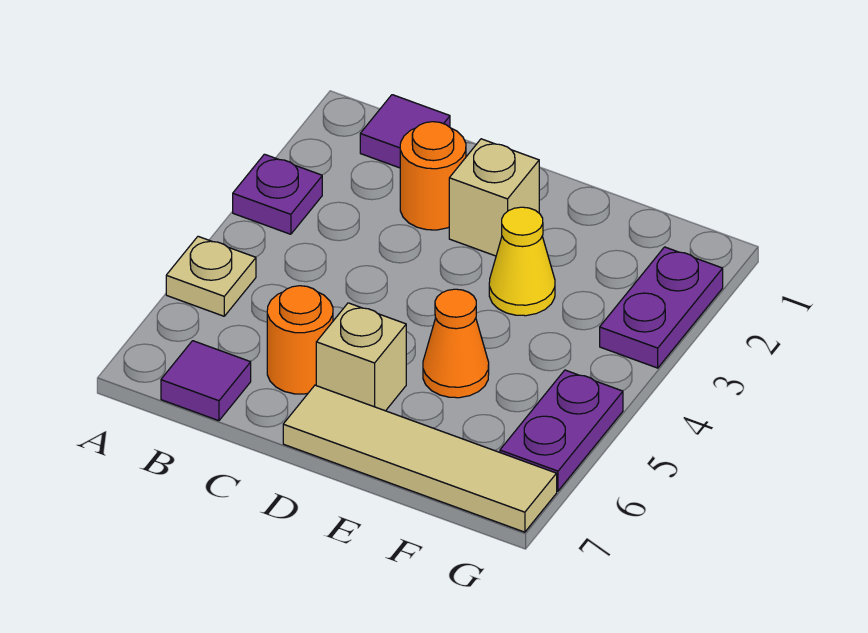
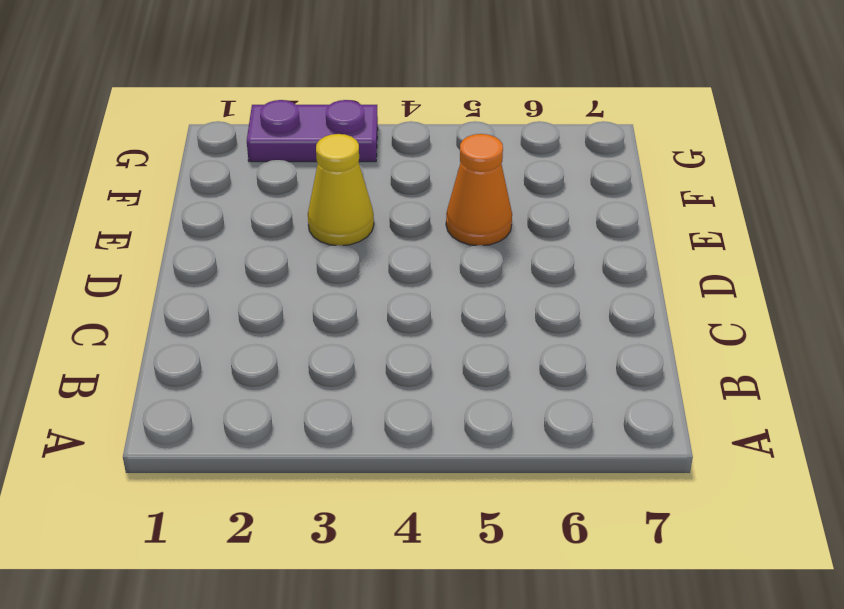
none -> purple plate A3 level 1
none -> tan plate A5 level 1
none -> purple tile B1 level 1

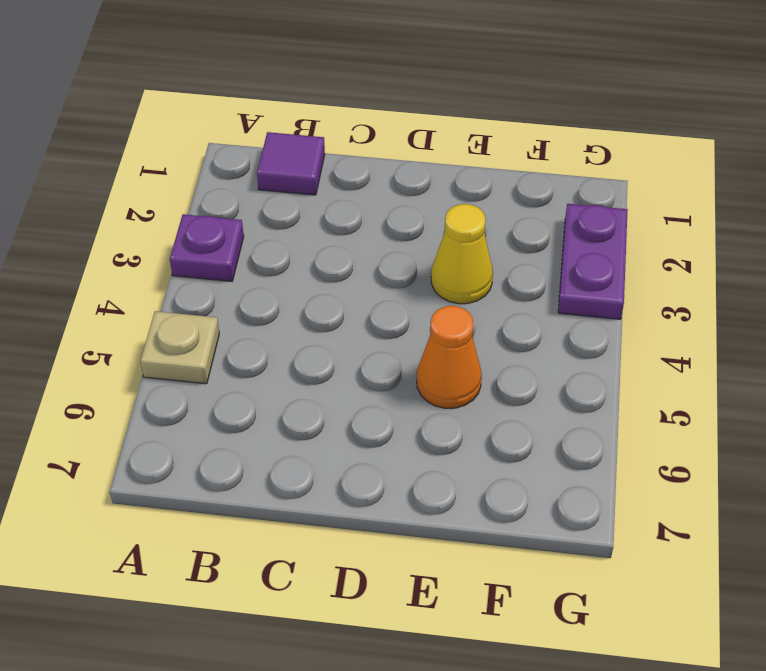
none -> purple tile B7 level 1
none -> orange round brick C2 level 1
none -> orange round brick C6 level 1

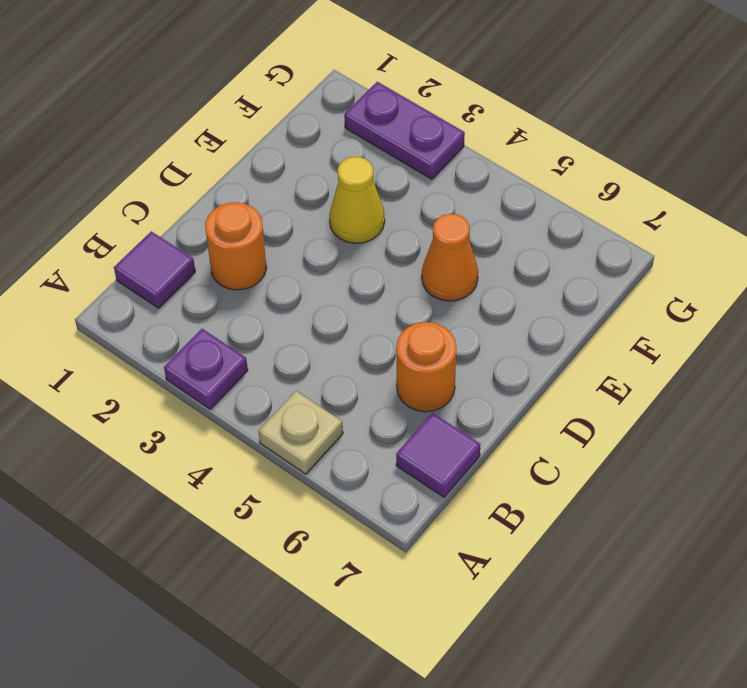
none -> tan brick D2 level 1
none -> tan brick D6 level 1
none -> tan tile D7:G7 level 1

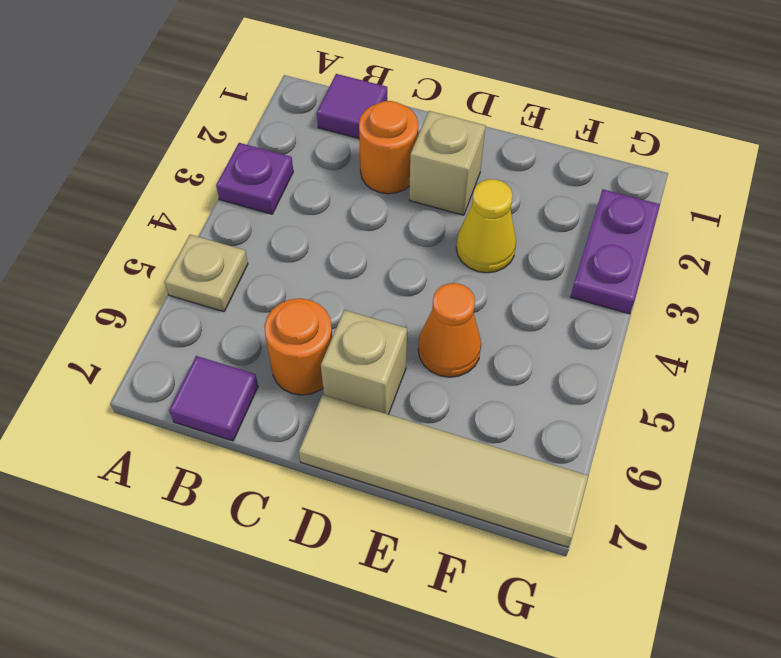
none -> purple plate G5:G6 level 1

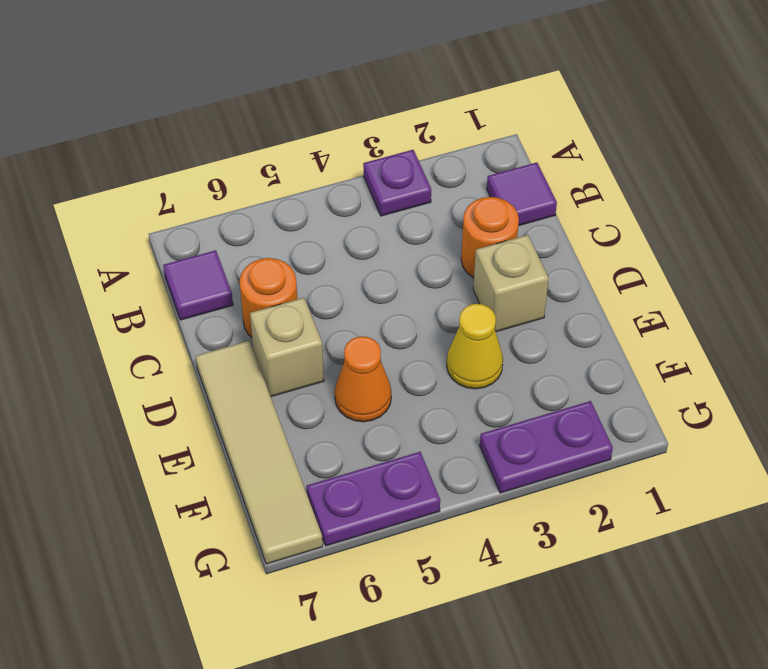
none -> tan plate A5 level 1

